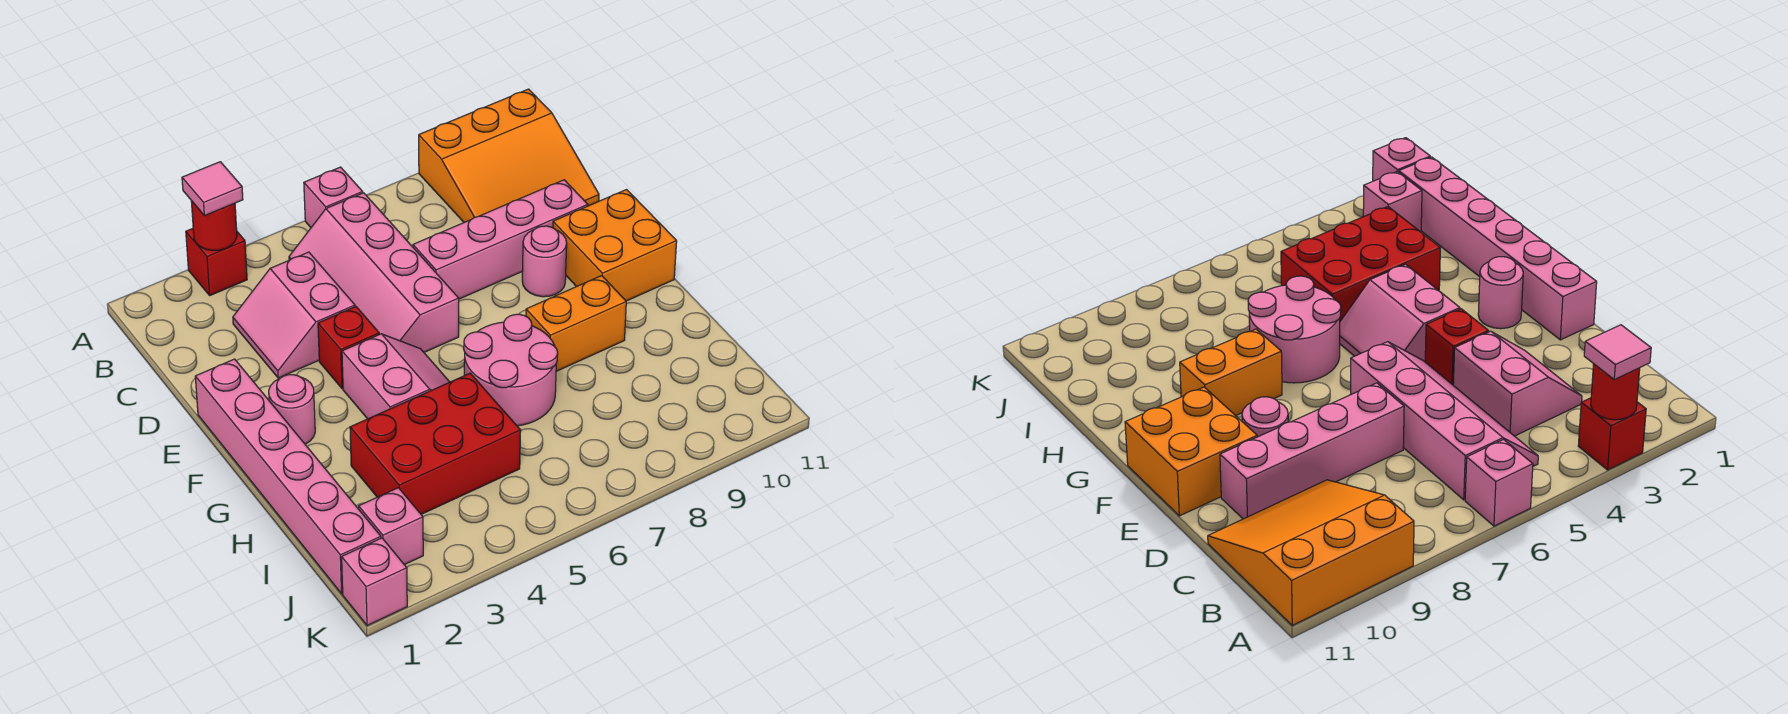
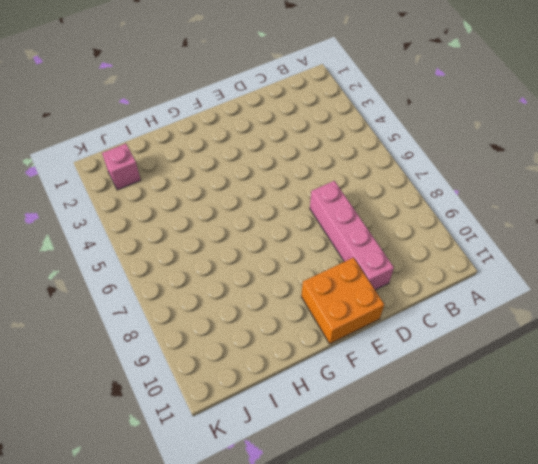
none -> red brick A3 level 1
none -> pink brick A6 level 1
none -> orange slope A9:C11 level 1 top A

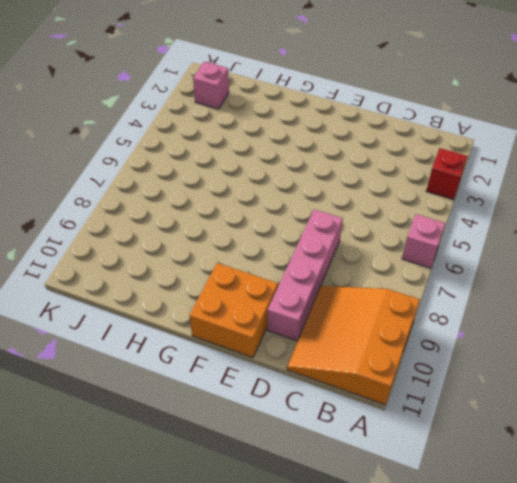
none -> pink slope B5:E6 level 1 top 6
none -> pink slope C3:D4 level 1 top 4
none -> pink brick E1:J1 level 1

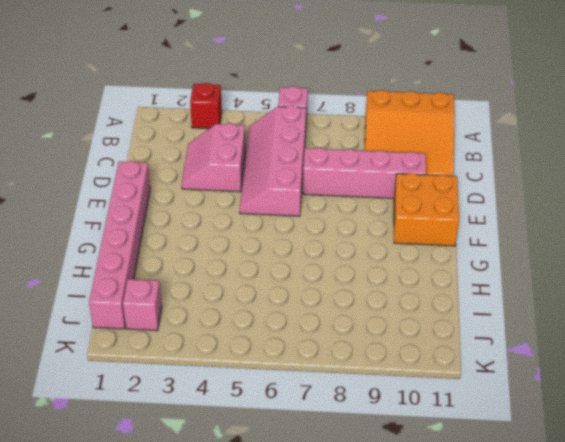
none -> red brick E4 level 1
none -> pink round brick E9 level 1
none -> pink round brick F2 level 1

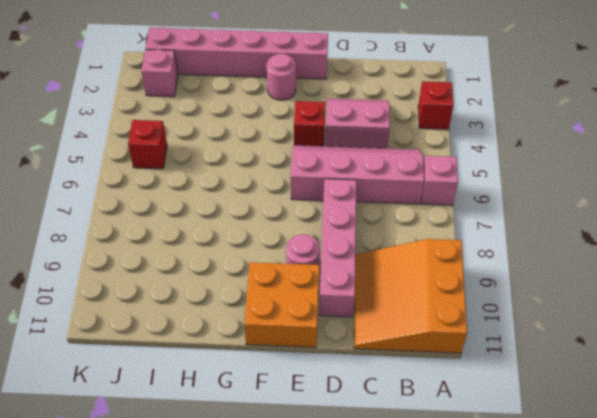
red brick J5 level 1 -> none
none -> pink slope F4:G5 level 1 top 4
none -> pink round brick G6:H7 level 1
none -> orange brick G8:G9 level 1

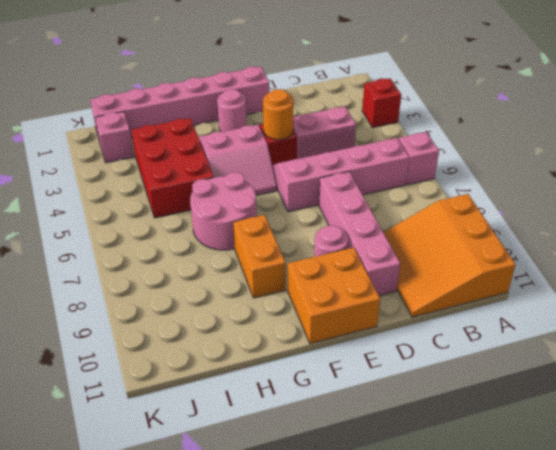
orange round brick E4 level 2 -> none
none -> pink brick K1 level 1
none -> red round brick A3 level 2
none -> pink tile A3 level 3

